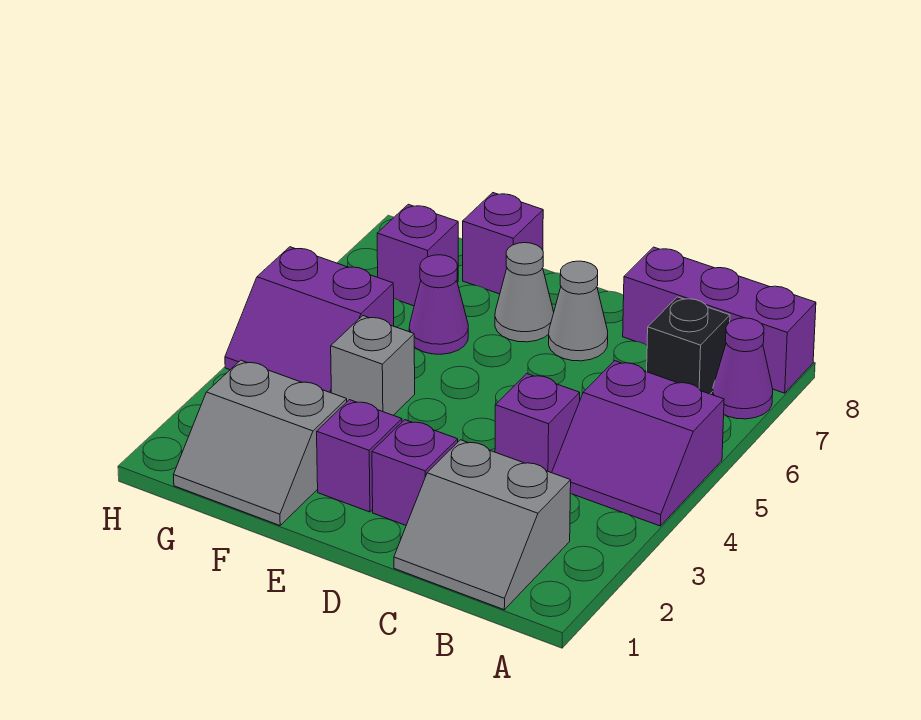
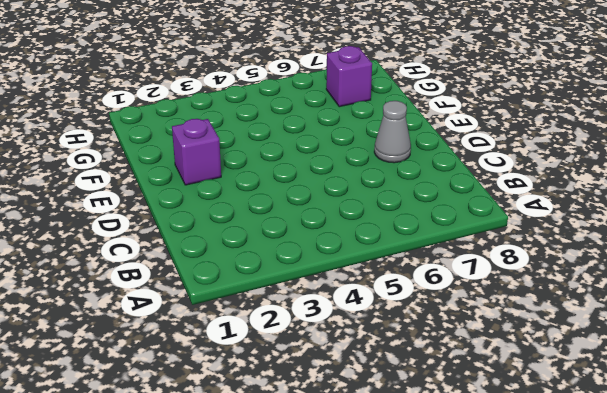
none -> purple slope A4:B5 level 1 top 5
none -> purple cone A7 level 1
none -> purple brick A8:C8 level 1

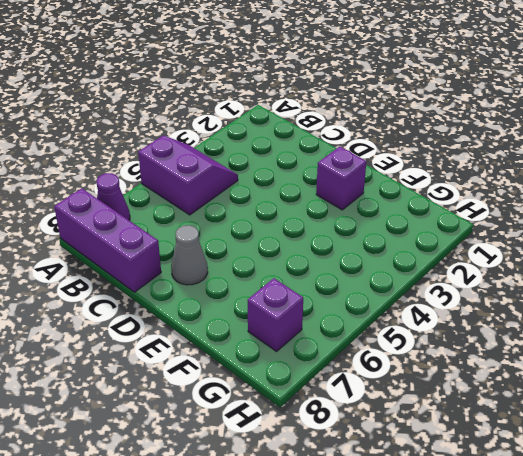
none -> grey slope B1:C2 level 1 top 2
none -> black brick B7 level 1
none -> purple brick C4 level 1

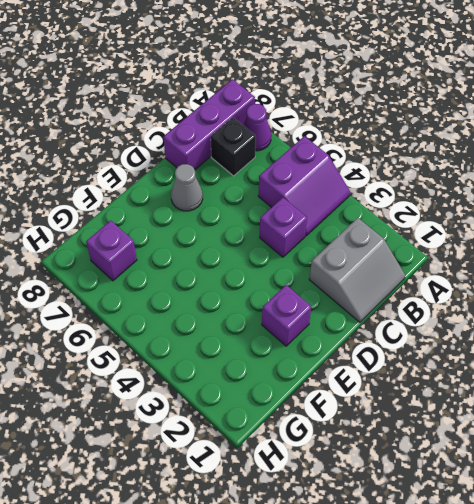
none -> purple brick D2 level 1
none -> grey cone E7 level 1
none -> grey slope F1:G2 level 1 top 2

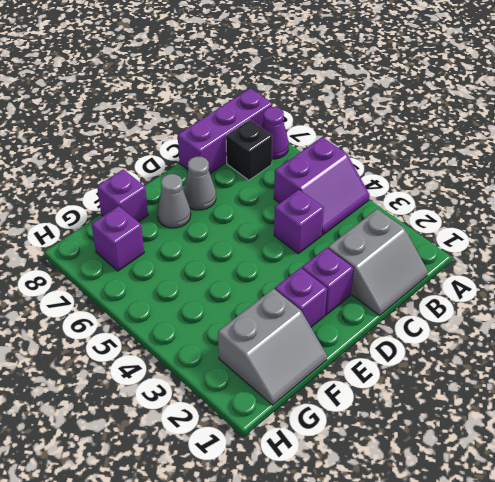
none -> grey brick F4 level 1
none -> purple cone F6 level 1
none -> purple slope G4:H5 level 1 top 5

